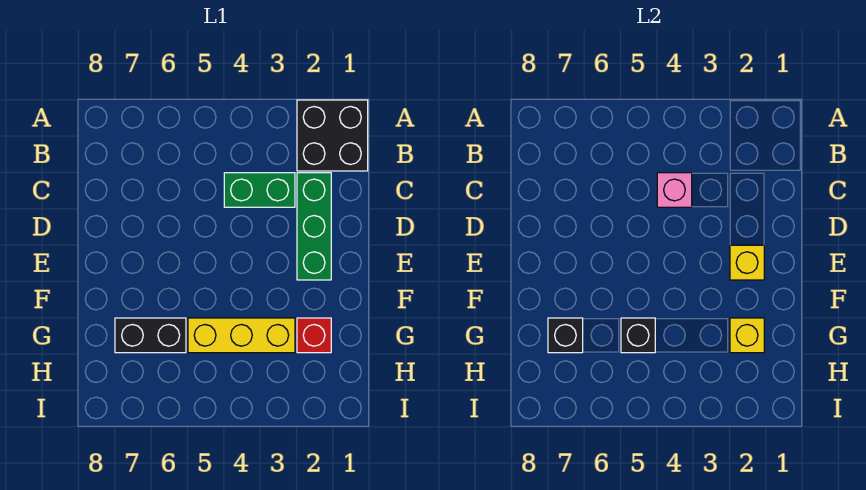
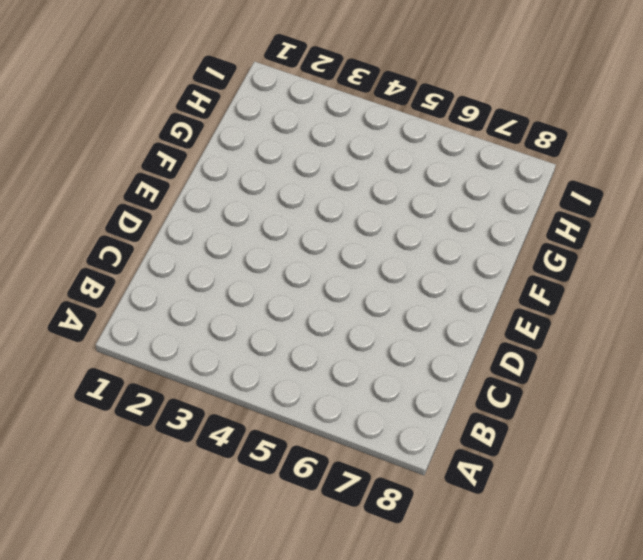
none -> black brick A1:B2 level 1
none -> green brick C2:E2 level 1

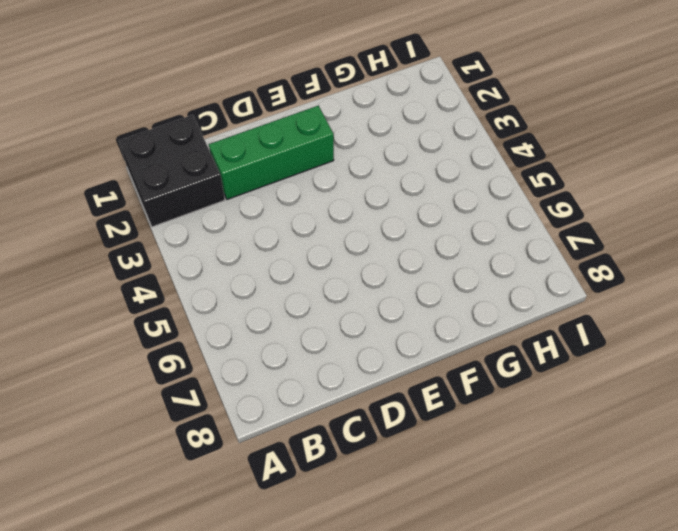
none -> green brick C3:C4 level 1
none -> red brick G2 level 1

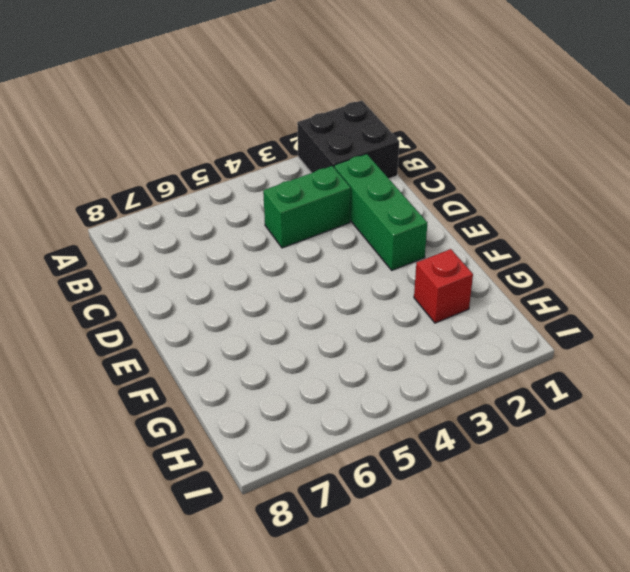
none -> yellow brick G3:G5 level 1
none -> black brick G6:G7 level 1

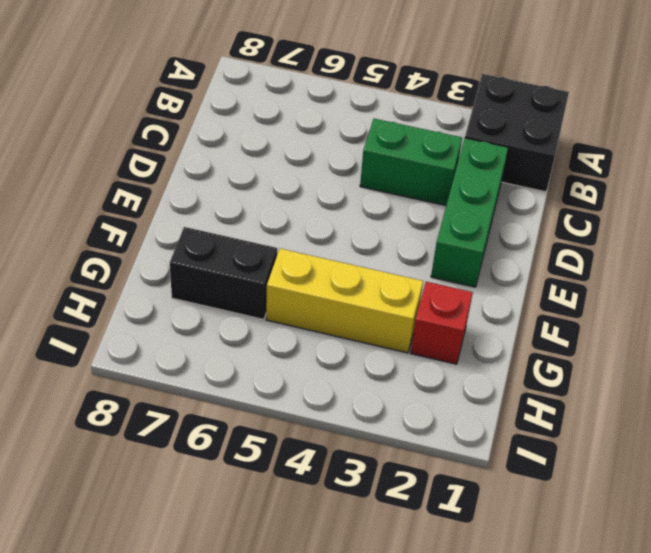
none -> pink brick C4 level 2
none -> yellow brick E2 level 2

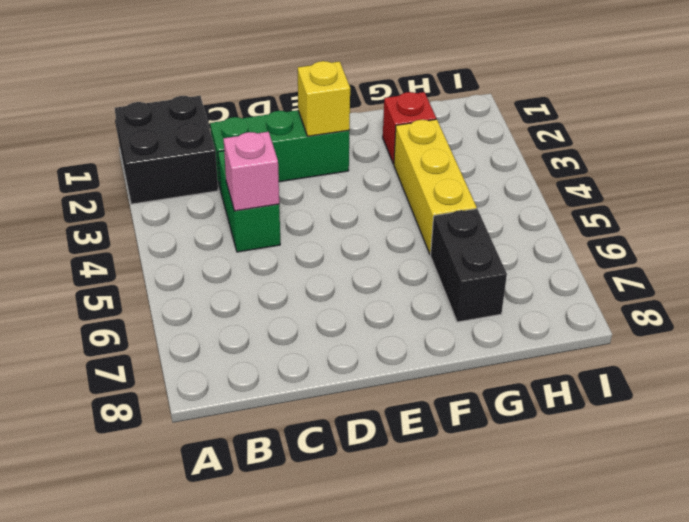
none -> yellow brick G2 level 2
none -> black brick G5 level 2

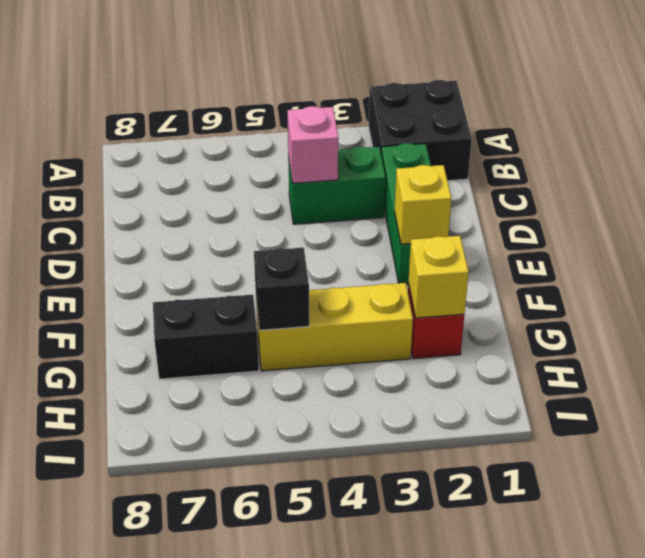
none -> black brick G7 level 2

